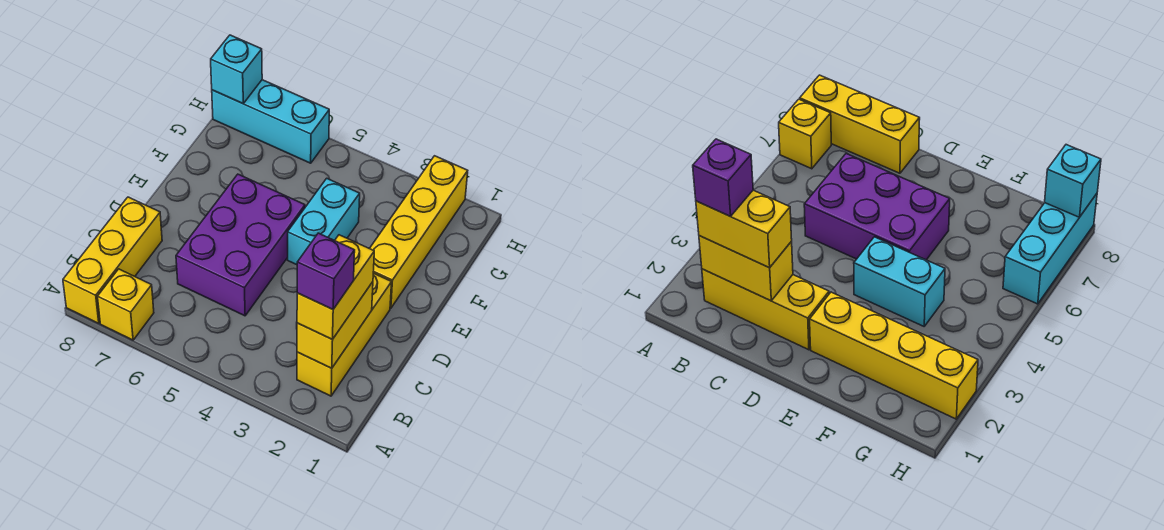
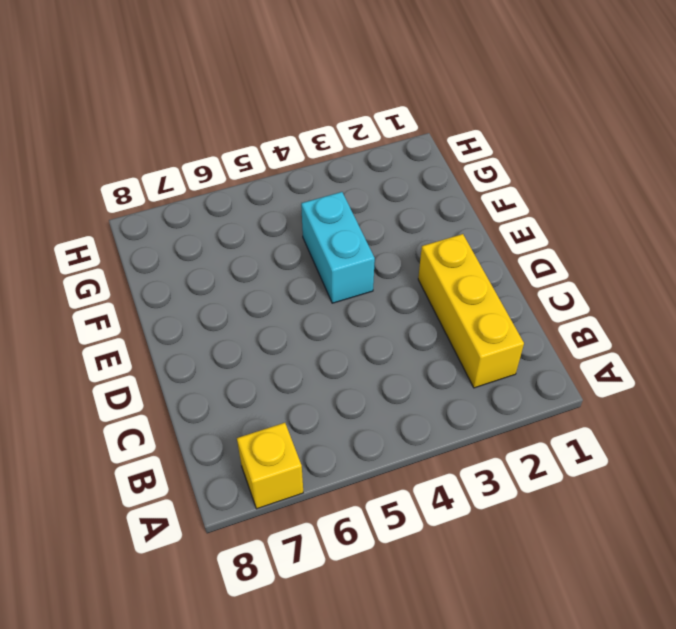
none -> yellow brick A8:C8 level 1
none -> purple brick C5:E6 level 1

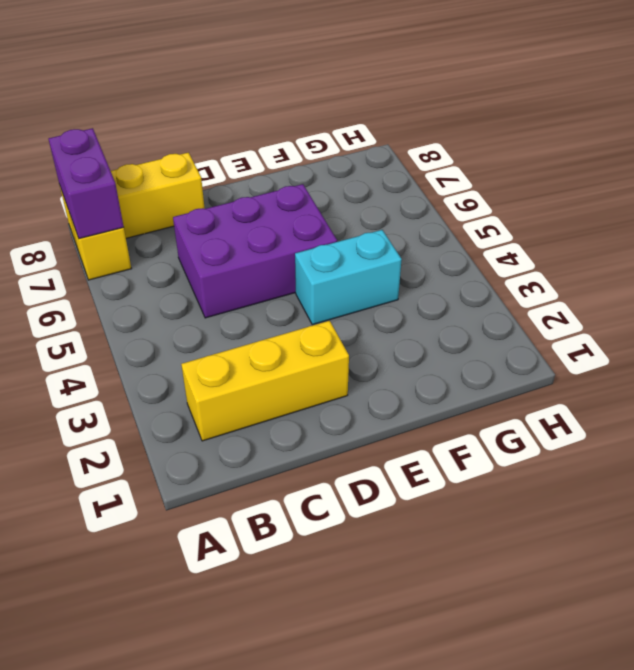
purple brick A7:A8 level 2 -> none
none -> yellow brick E2:H2 level 1
none -> cyan brick H6:H8 level 1

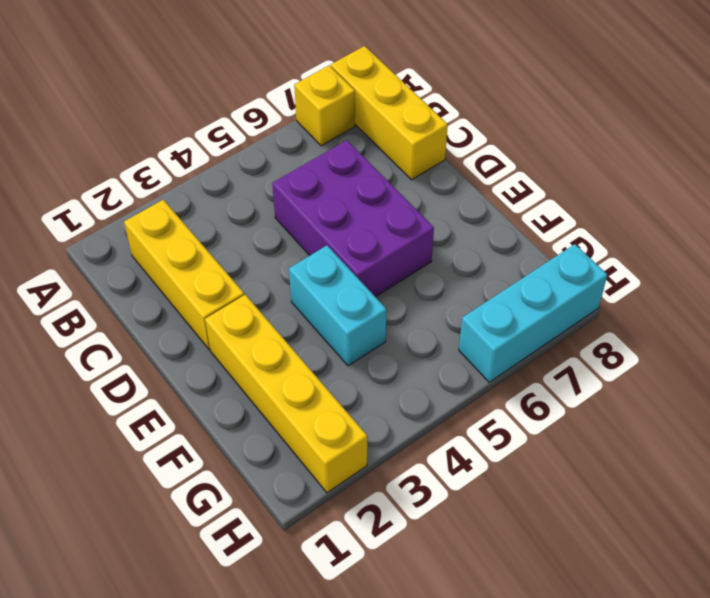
none -> yellow brick B2:C2 level 2
none -> cyan brick H8 level 2

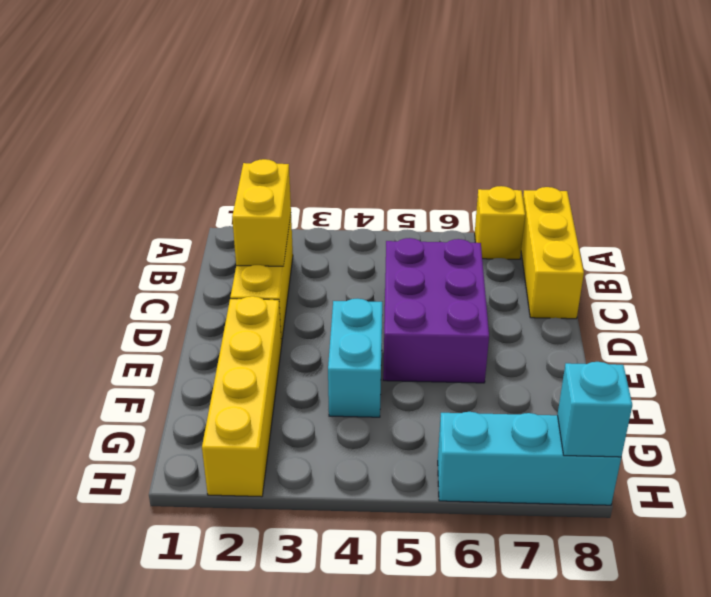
none -> yellow brick B2:C2 level 3
none -> purple brick B2 level 4

